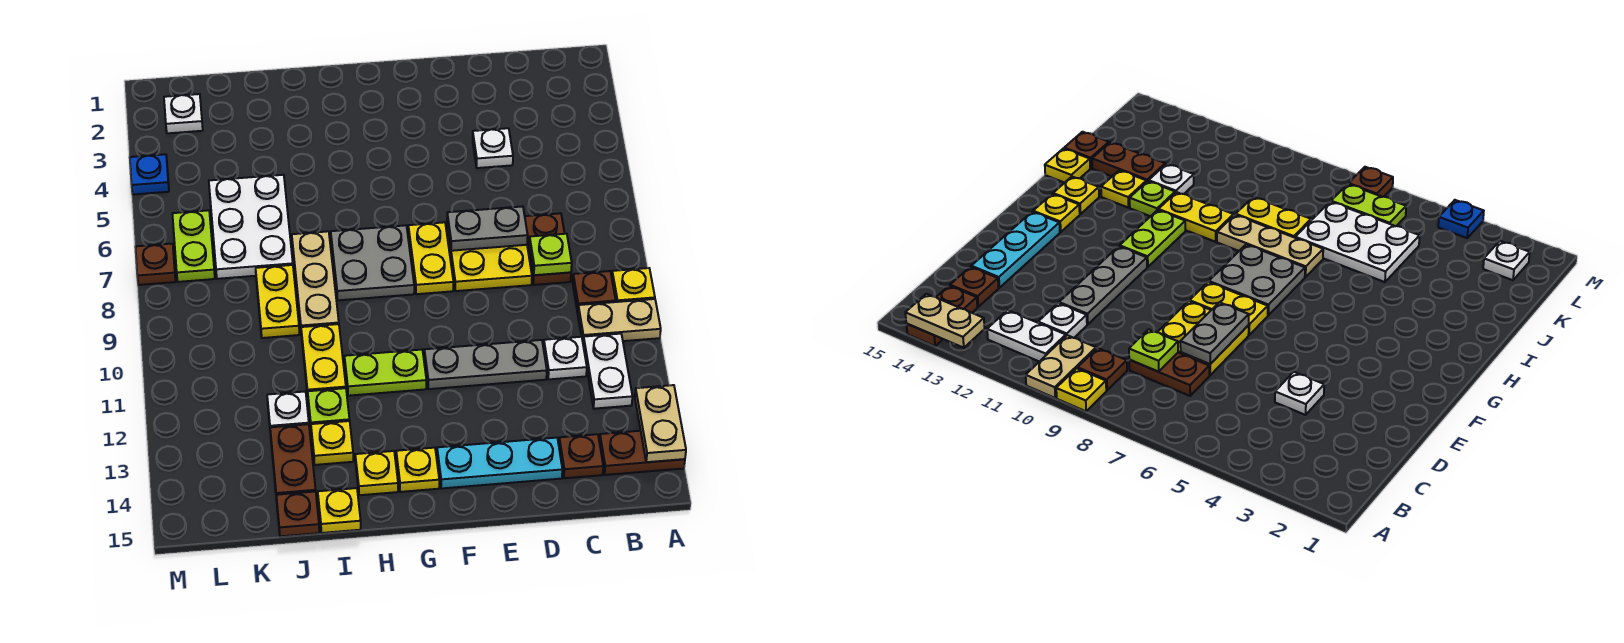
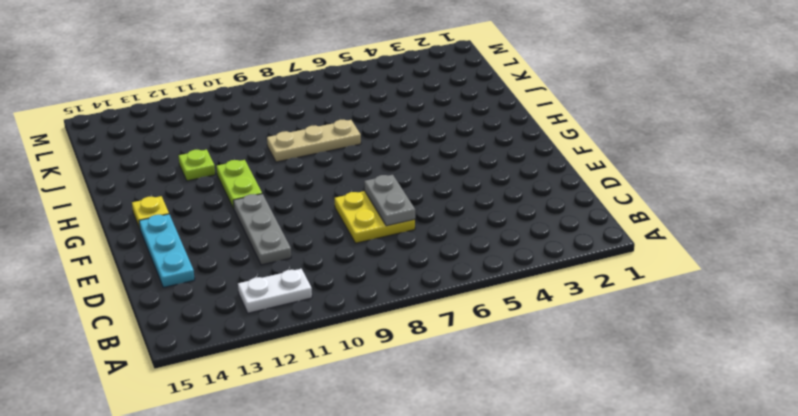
none -> yellow plate A9 level 1
none -> tan plate A10:B10 level 1
none -> brown plate A14:B14 level 1
none -> brown plate B9 level 1

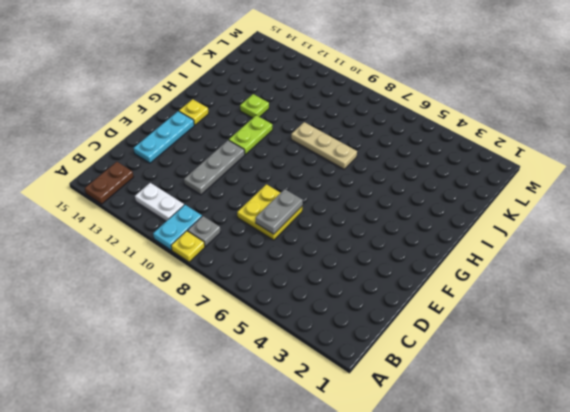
cyan plate A10:B10 level 1 -> tan plate A10:B10 level 1
grey plate B9 level 1 -> brown plate B9 level 1
none -> brown plate C7:C8 level 1
none -> white plate C11 level 1
none -> brown plate C14 level 1
none -> white plate D4 level 1

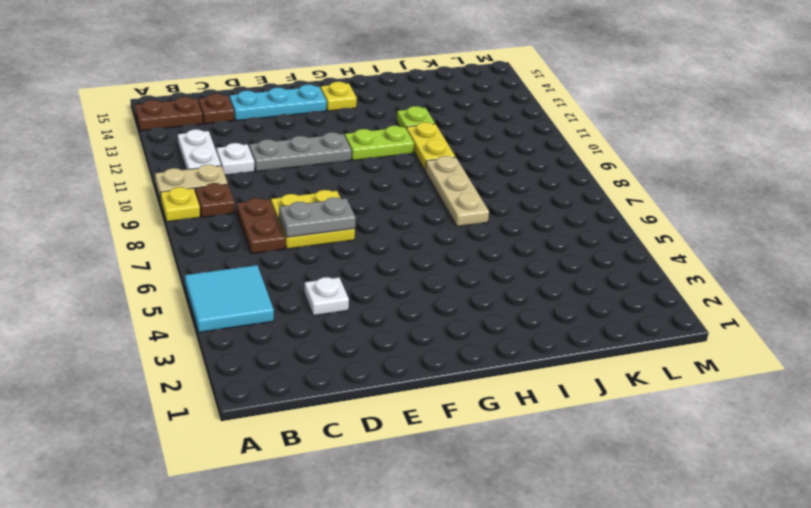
cyan tile A4:B5 level 1 -> none
none -> yellow plate F7:F8 level 1
none -> grey plate G7:H8 level 1
none -> yellow plate H14 level 1
none -> yellow plate I13 level 1

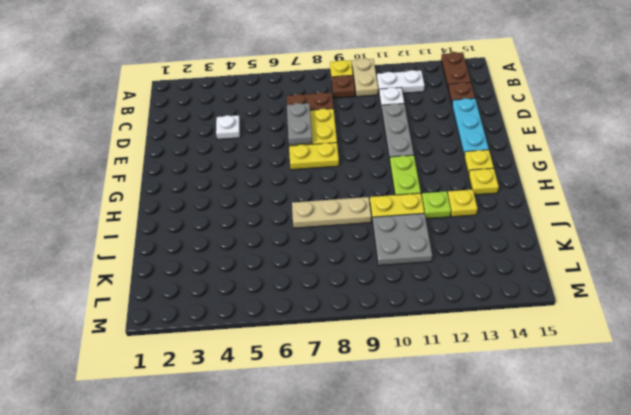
grey plate J10:K11 level 1 -> grey plate G7:H8 level 1
none -> yellow plate I15 level 1
none -> white plate J5:K7 level 1
none -> yellow plate J8:J9 level 1
none -> white plate J12 level 1

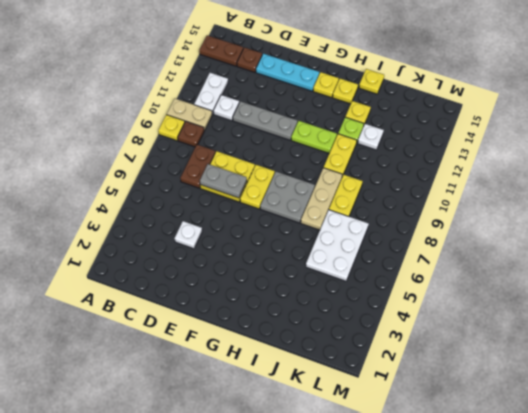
none -> brown plate J13:J14 level 1
none -> brown plate J15 level 1
none -> white plate L2 level 1
none -> lime plate L6:L7 level 1

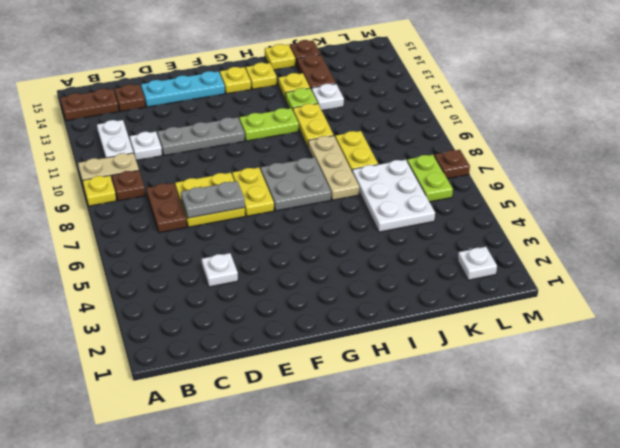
none -> blue plate M4 level 1
none -> tan plate A13:A14 level 2
none -> lime plate C8 level 2

